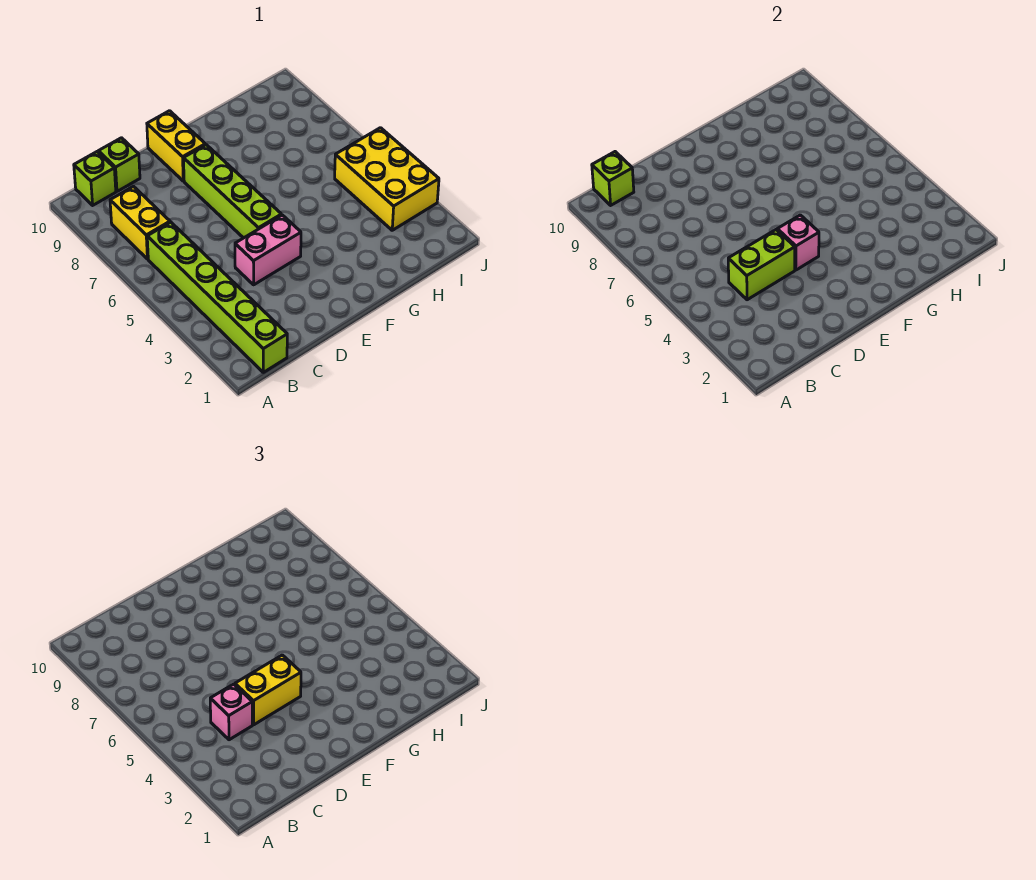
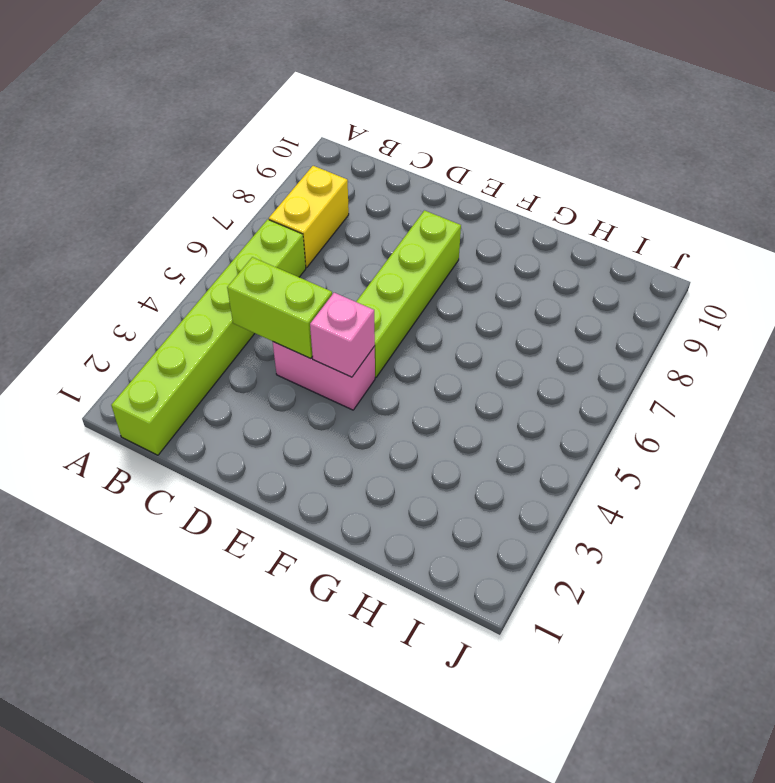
none -> lime brick B10 level 1
none -> lime brick C10 level 1
none -> yellow brick E9:E10 level 1

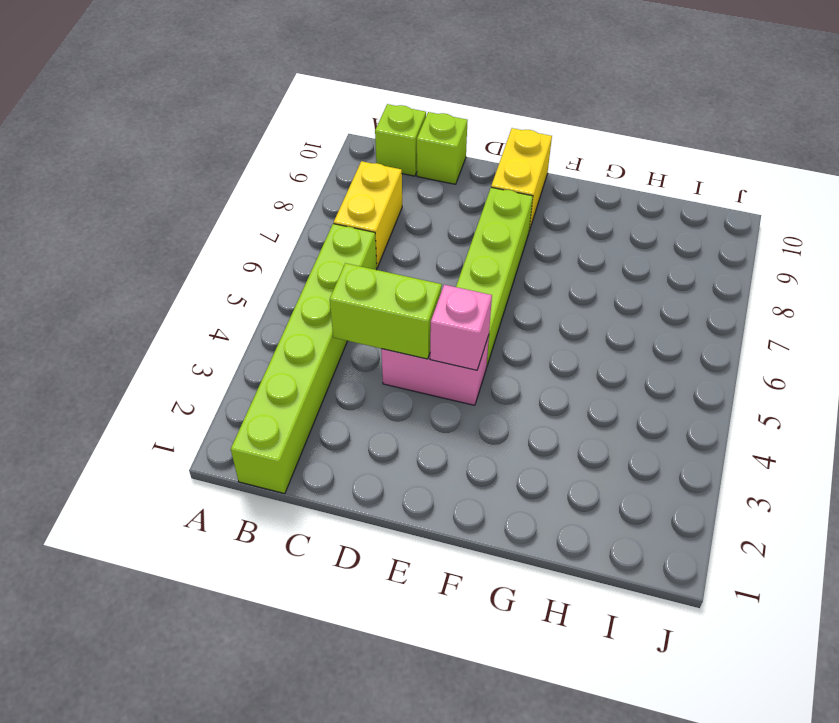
none -> yellow brick I3:J5 level 1
none -> lime brick B10 level 2
none -> pink brick C4 level 3

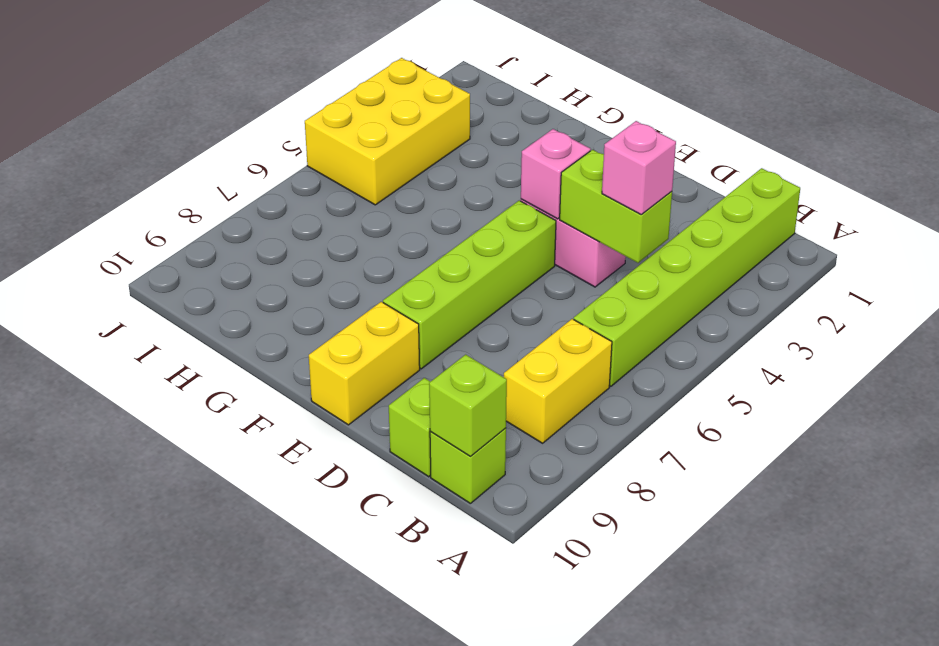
none -> yellow brick D4:E4 level 3

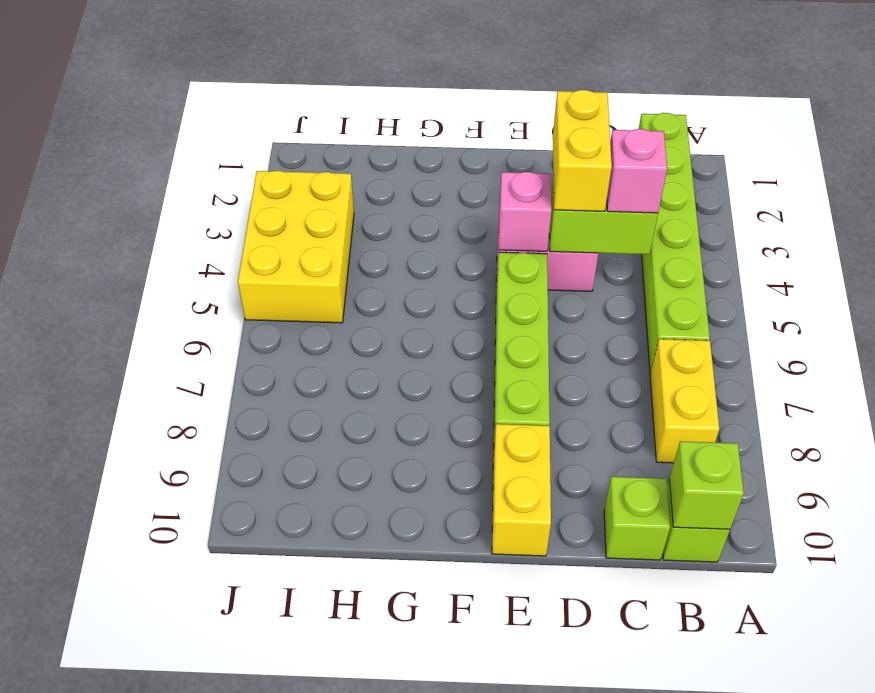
yellow brick D3:D4 level 3 -> yellow brick D4:E4 level 3

